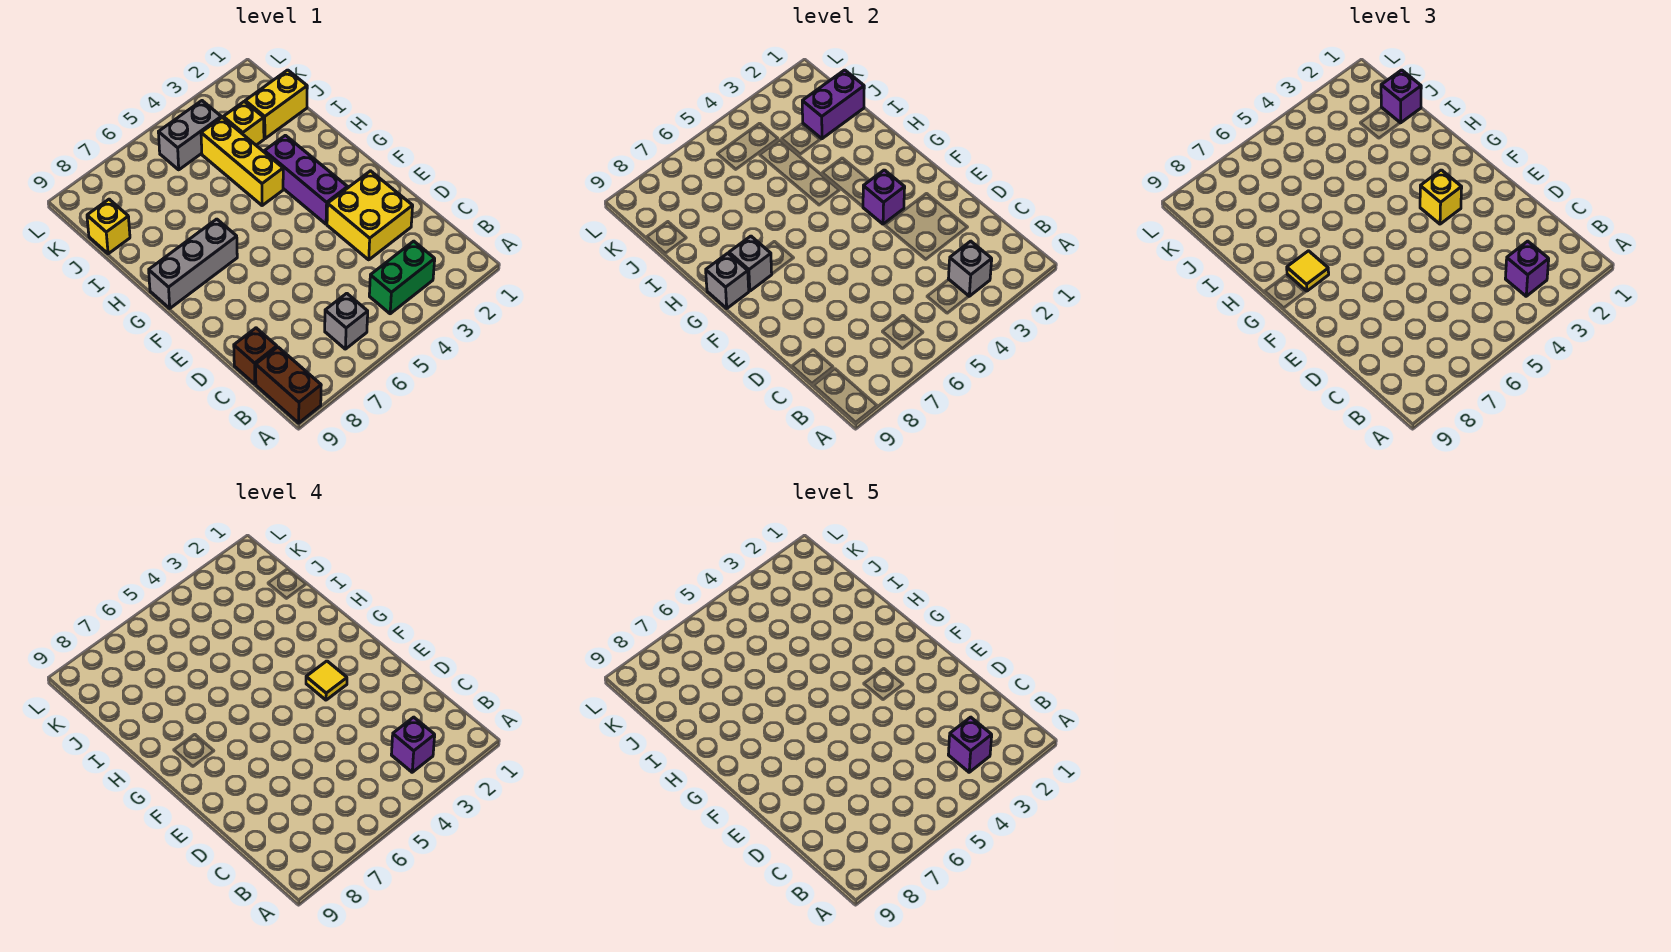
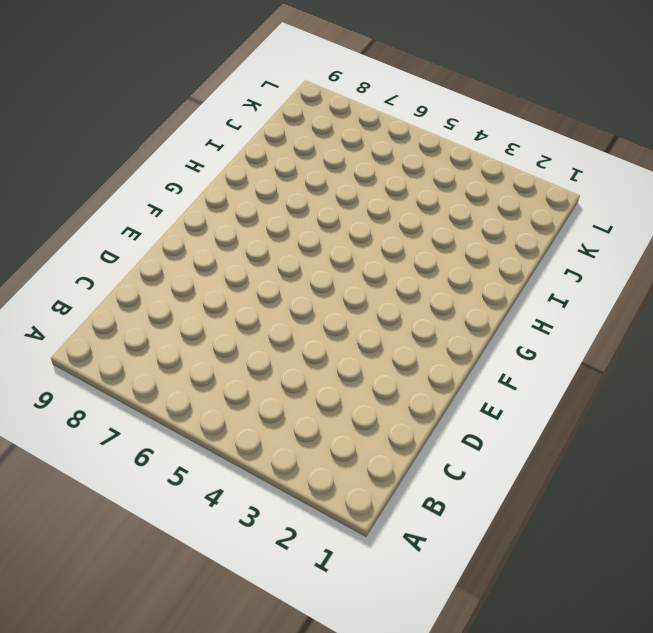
none -> brown brick A9:B9 level 1
none -> green brick B3:B4 level 1
none -> grey brick B6 level 1

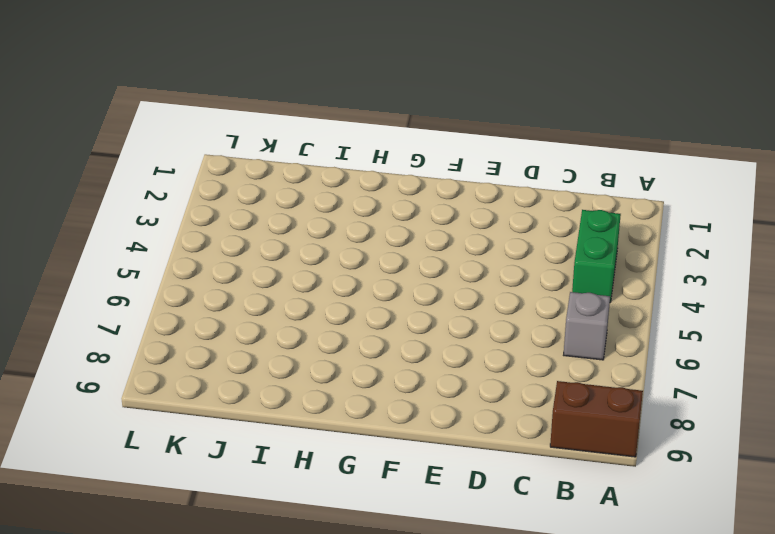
none -> brown brick C9 level 1
none -> yellow brick D2:E3 level 1
none -> purple brick F3:H3 level 1

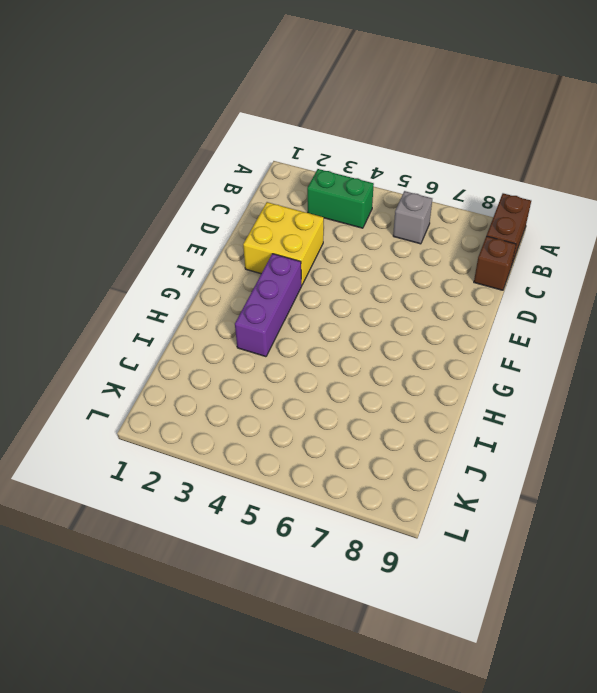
none -> grey brick G7:G9 level 1
none -> yellow brick H4:J4 level 1
none -> yellow brick J1:J2 level 1

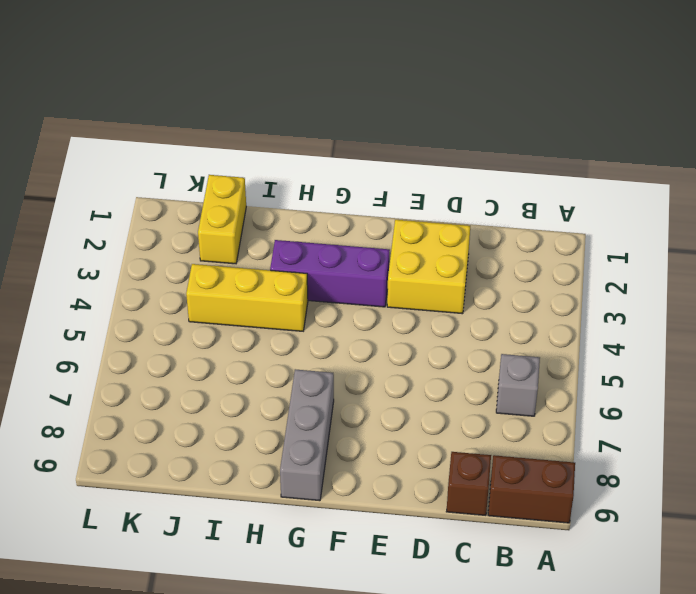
none -> green brick B3:B4 level 1
none -> yellow brick J3 level 1
none -> yellow brick J9 level 1

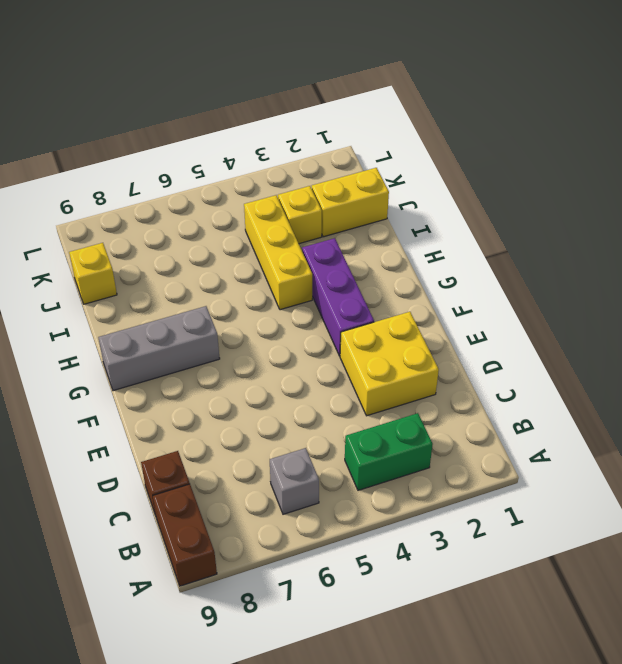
none -> grey brick K4:K5 level 1
none -> grey brick B3 level 2
none -> purple brick F3 level 2

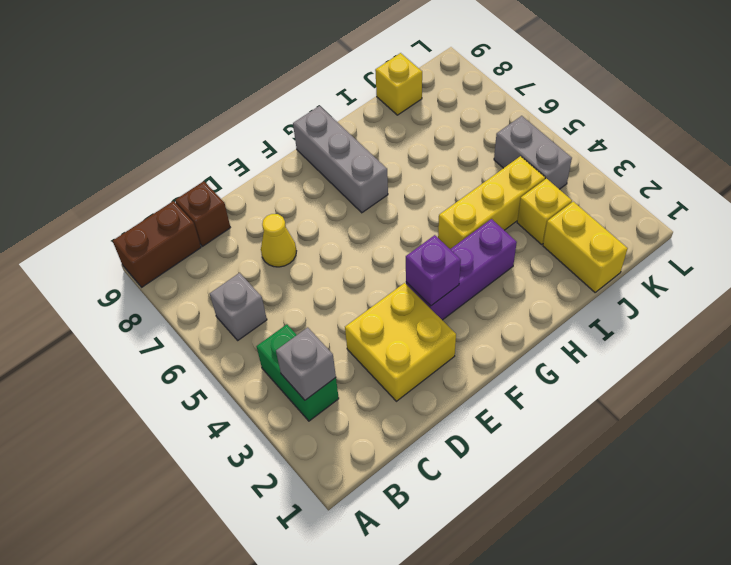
yellow cone D7 level 1 -> none
none -> grey brick G8 level 2
none -> grey brick G9 level 2
none -> purple brick J1:J2 level 2

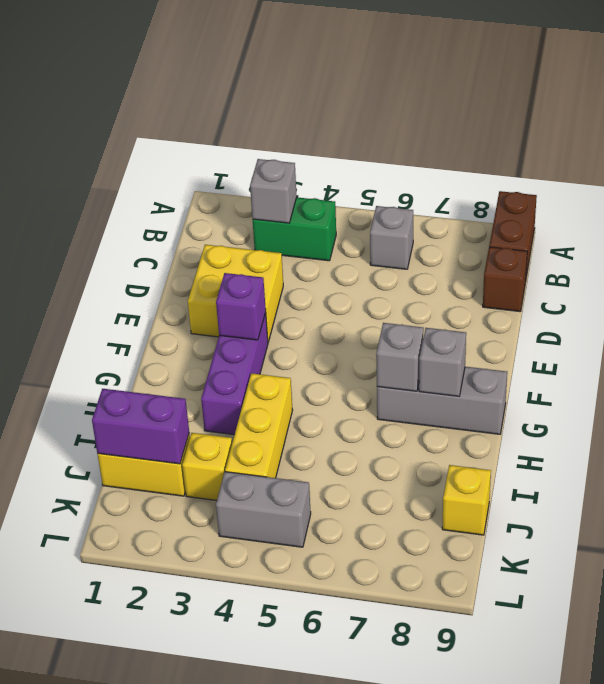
grey brick G7 level 2 -> grey brick G9 level 2
none -> purple brick B3 level 3
none -> yellow brick F3 level 3
none -> yellow tile G8 level 3

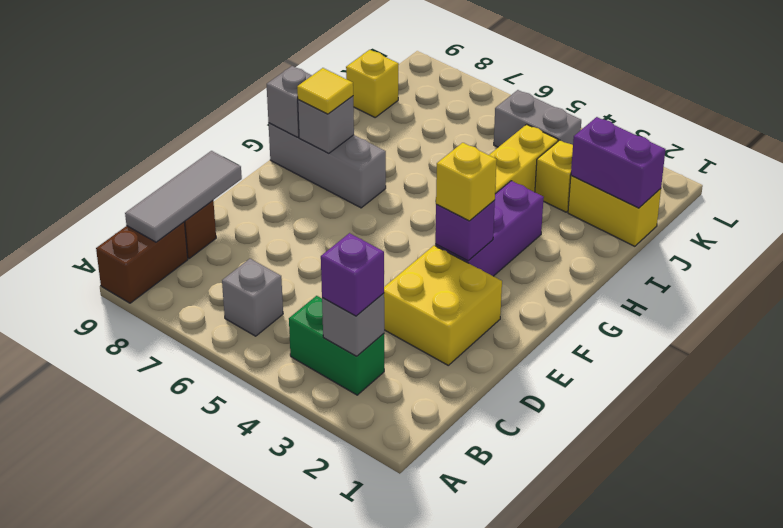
grey tile B9:D9 level 2 -> none
none -> purple brick J1 level 3
none -> purple brick B3 level 4
none -> yellow tile F3 level 4

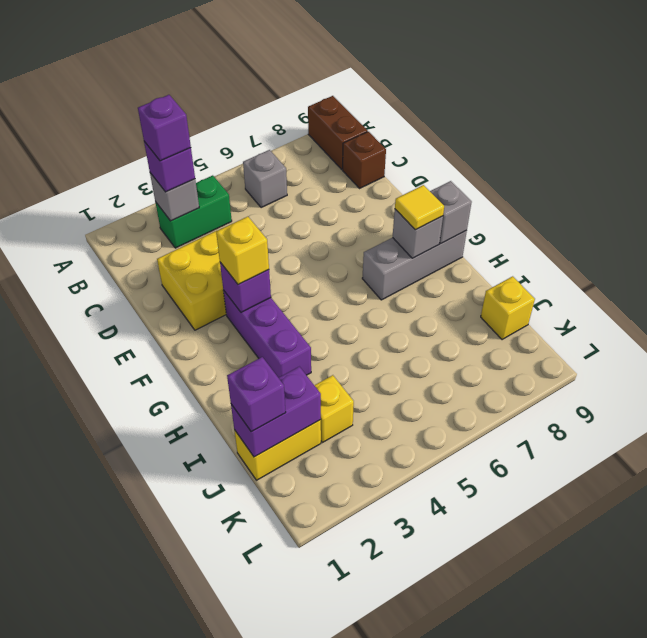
none -> yellow brick H4:J4 level 1
none -> grey brick K4:K5 level 1
none -> yellow tile F3 level 4

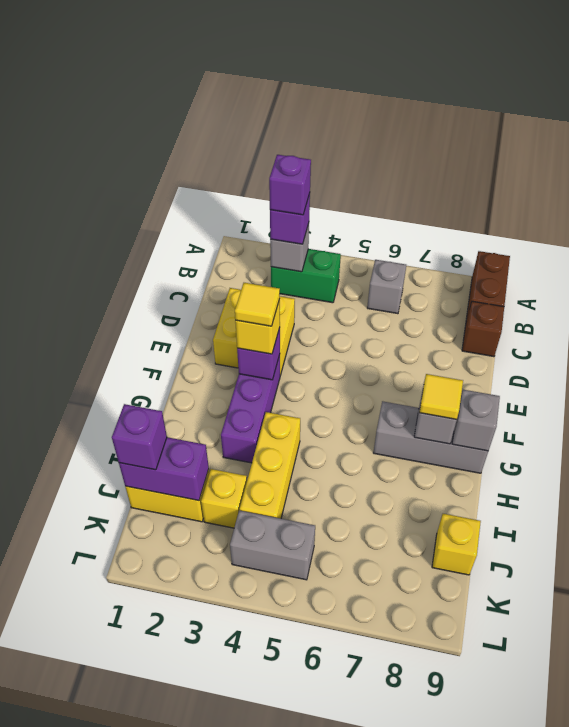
none -> purple brick B3 level 5

